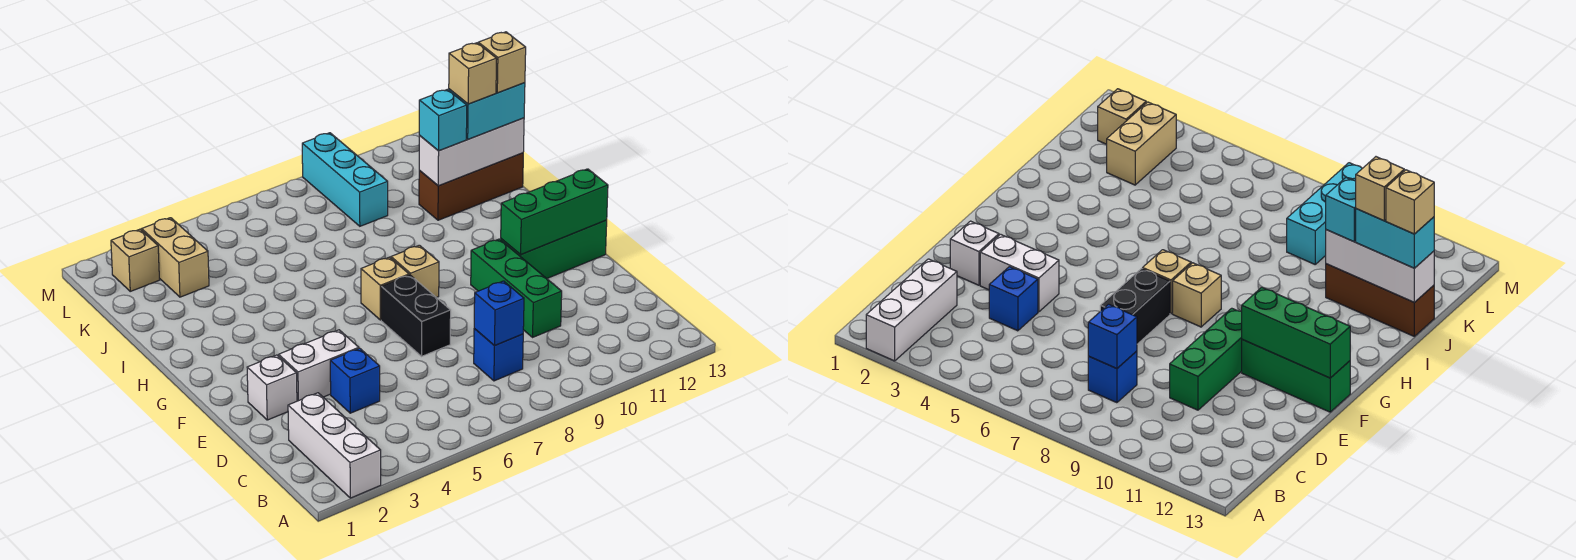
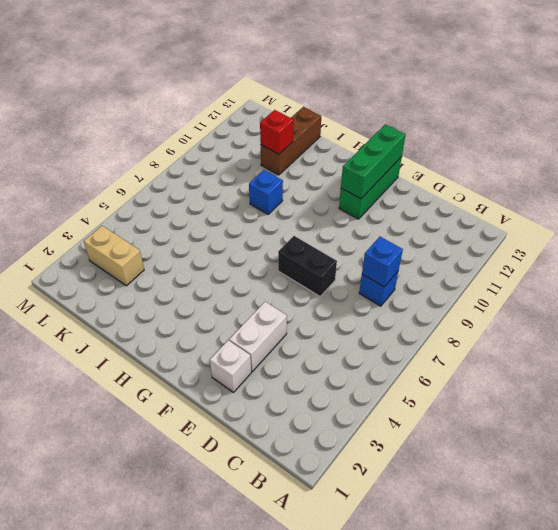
blue brick I9 level 1 -> blue brick D4 level 1
red brick J11 level 2 -> white brick J11:J13 level 2
none -> white brick A2:C2 level 1
none -> green brick D10:F10 level 1
none -> tan brick G7 level 1

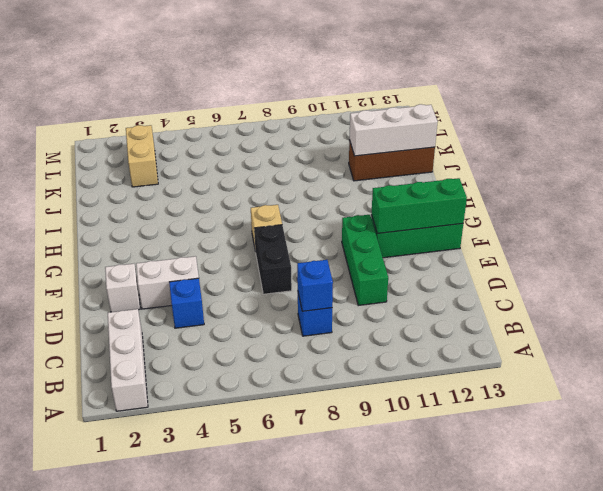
none -> tan brick G8 level 1
none -> cyan brick K9:M9 level 1
none -> tan brick L2 level 1

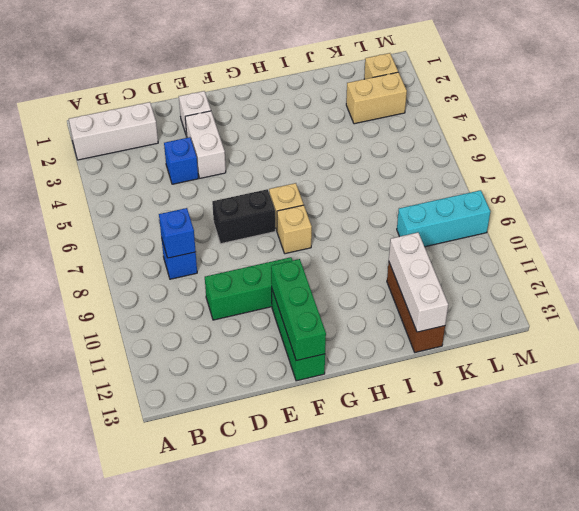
none -> cyan brick J11 level 3
none -> cyan brick J12:J13 level 3
none -> tan brick J12 level 4

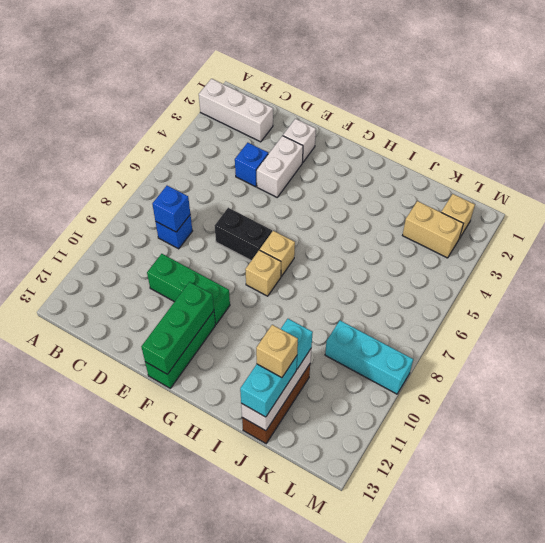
none -> tan brick J13 level 4

